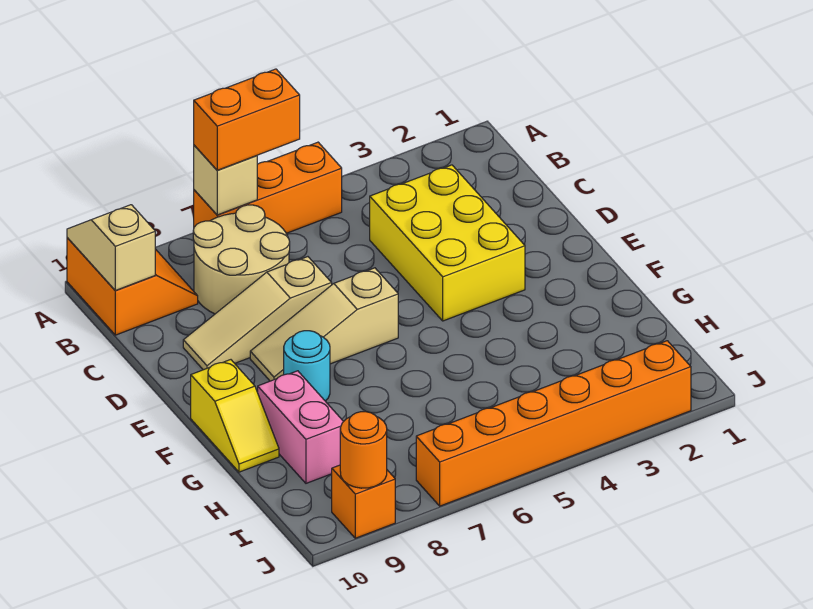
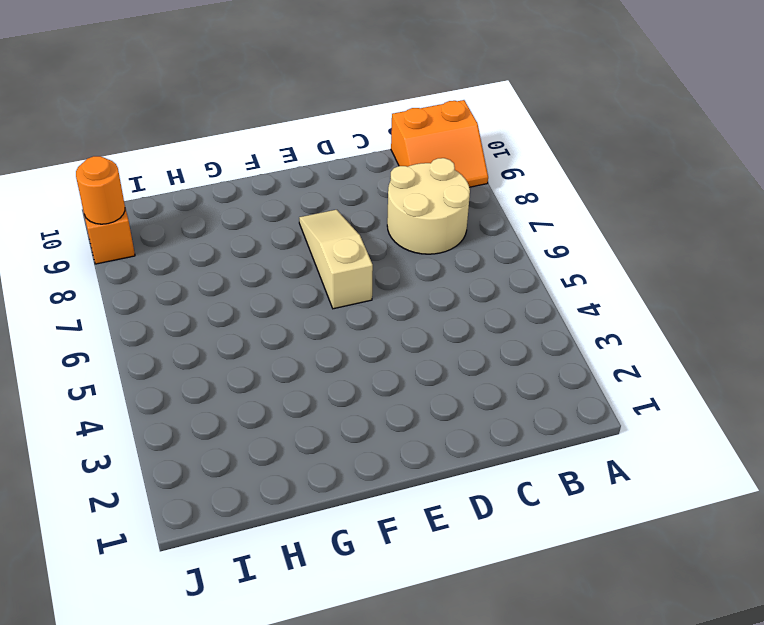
none -> orange brick A5:A7 level 1
none -> yellow brick C3:E4 level 1
none -> tan slope D7:D9 level 1 top 7

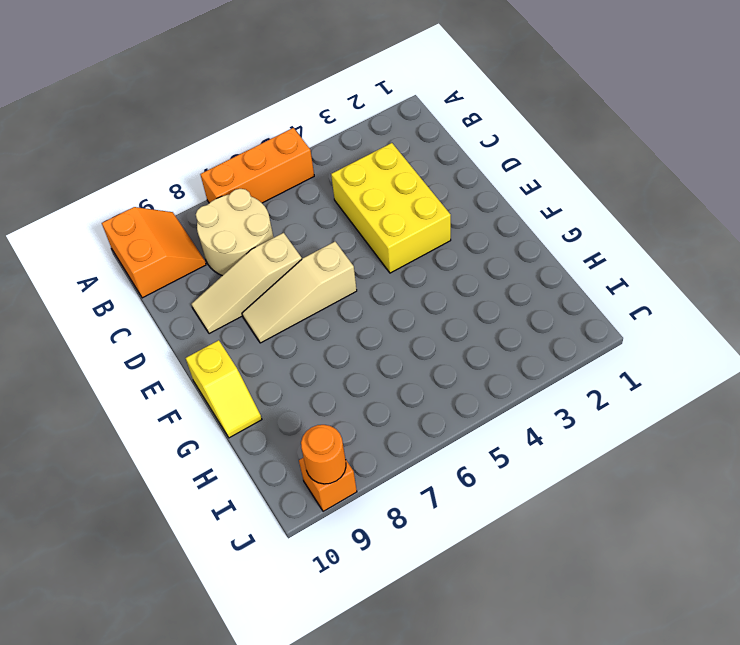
none -> cyan round brick F8 level 1
none -> pink brick G9:H9 level 1
none -> orange brick J2:J7 level 1

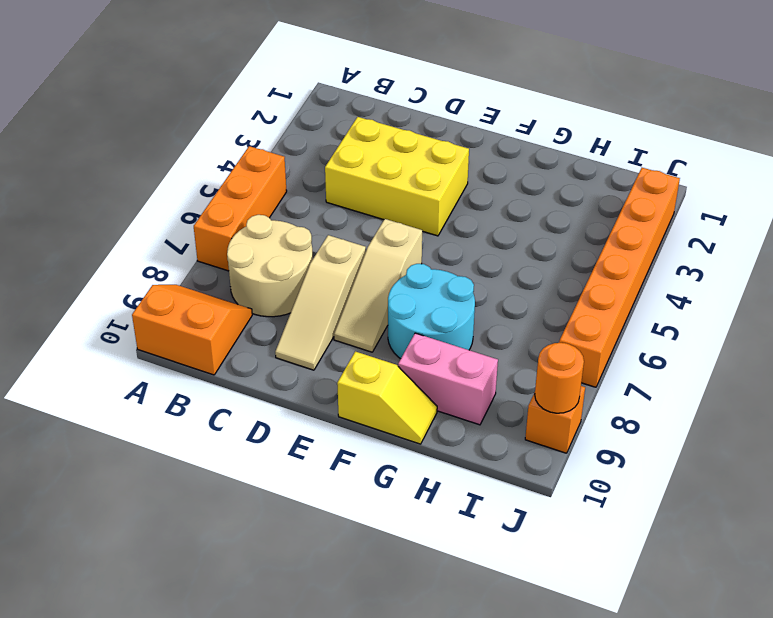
cyan round brick F7:G8 level 1 -> cyan round brick F8 level 1
none -> tan brick A7 level 2
none -> tan slope A10:B10 level 2 top B
none -> orange brick A6:A7 level 3

